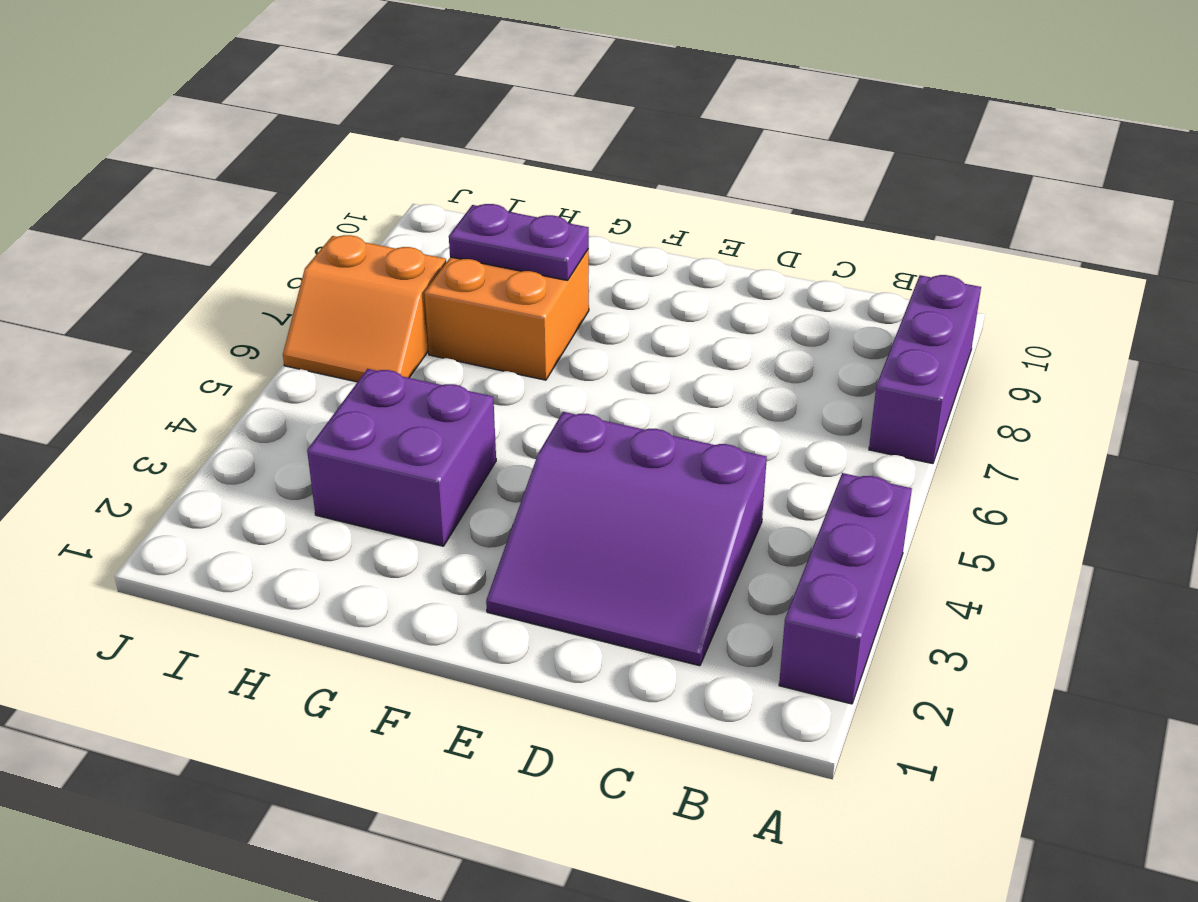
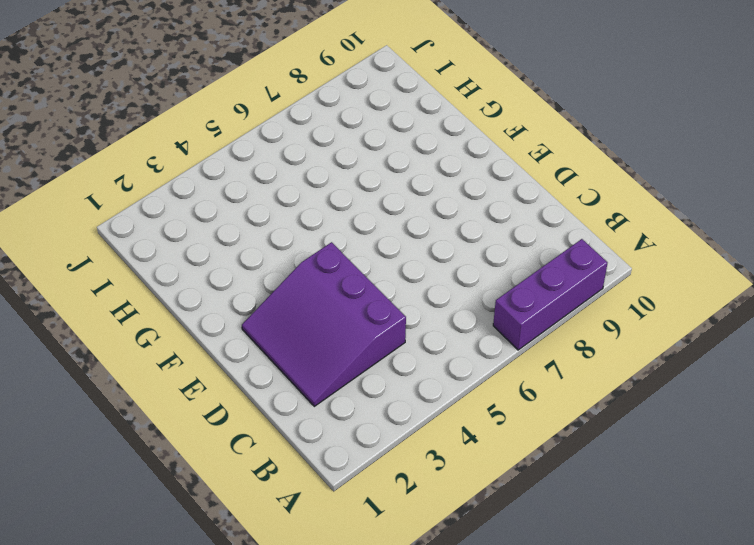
none -> purple brick A2:A4 level 1
none -> purple brick G3:H4 level 1

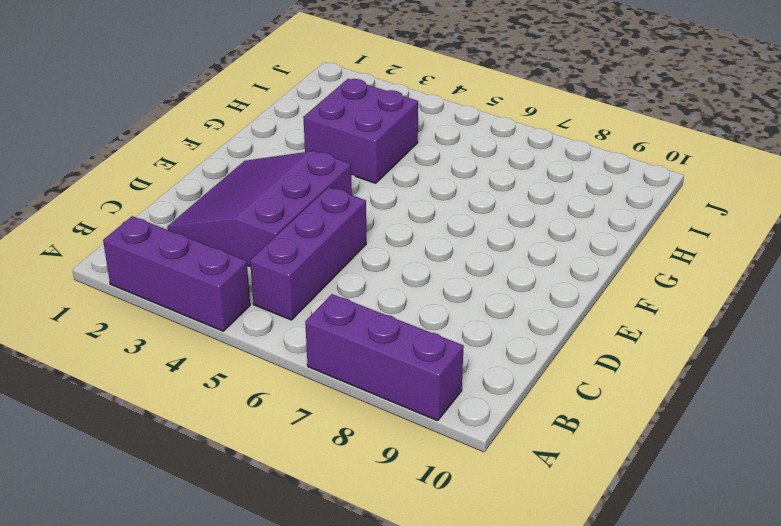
purple brick B5:D5 level 1 -> none
none -> orange brick G7:H8 level 1
none -> orange slope I6:J7 level 1 top 7

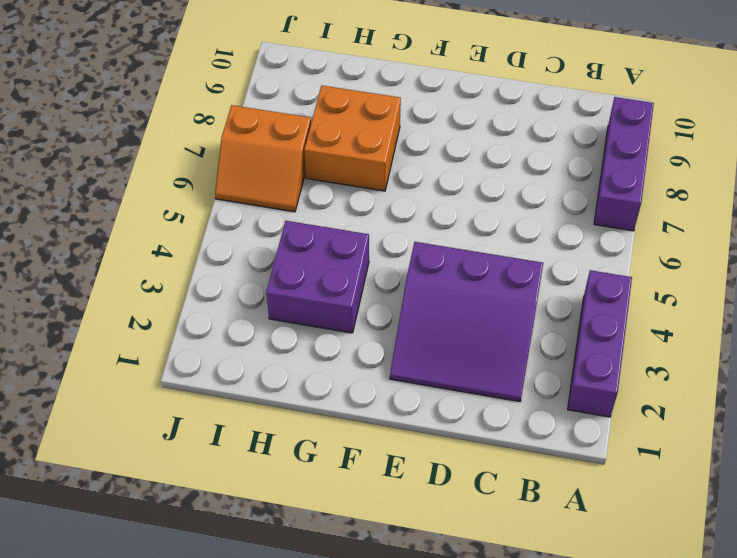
none -> purple plate G8:H8 level 2

